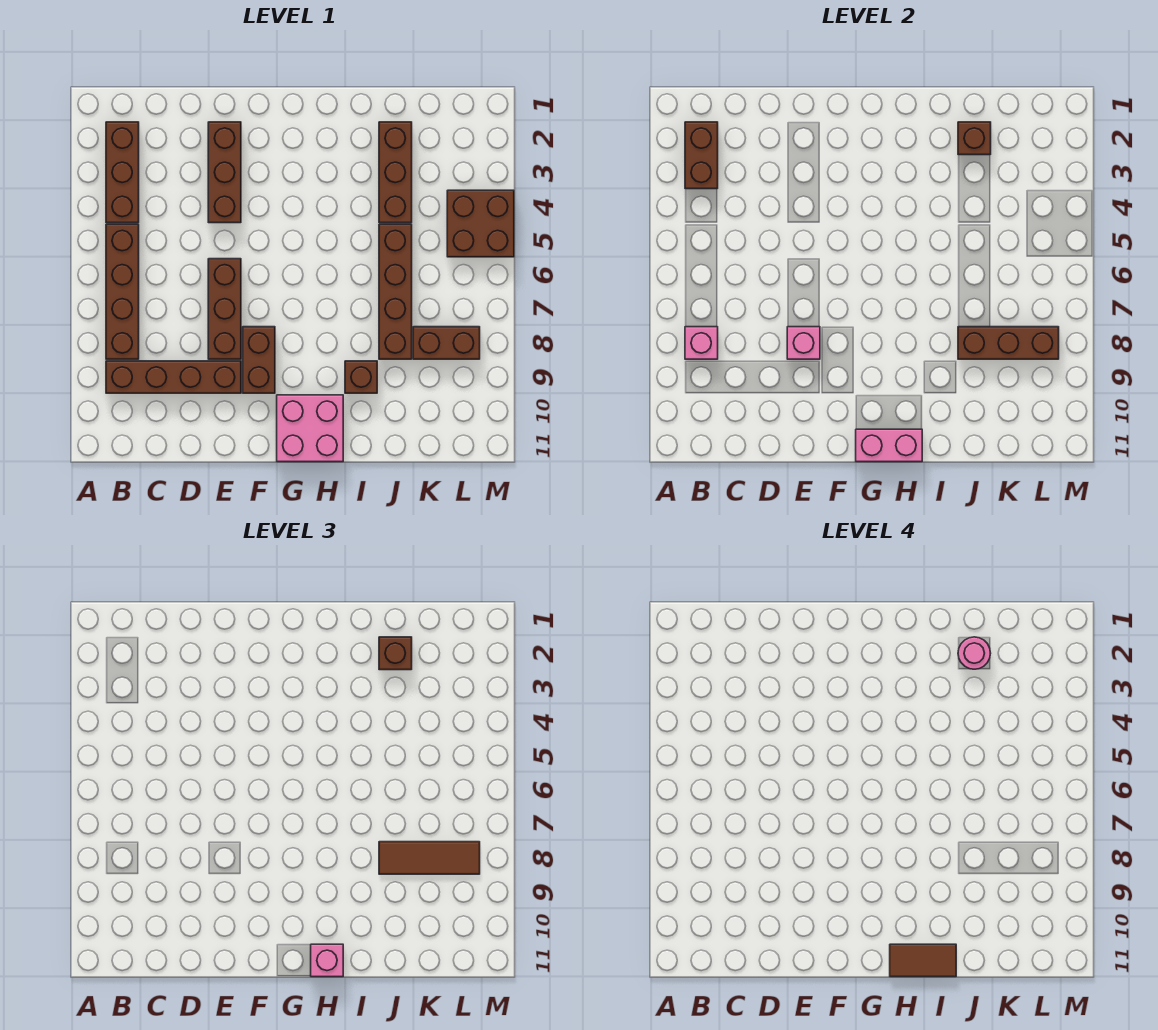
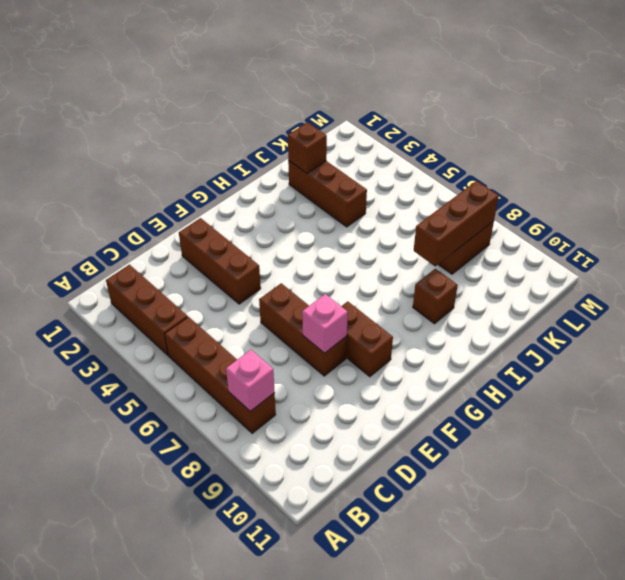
none -> brown brick B9:E9 level 1
none -> pink brick G10:H11 level 1
none -> brown brick J5:J8 level 1

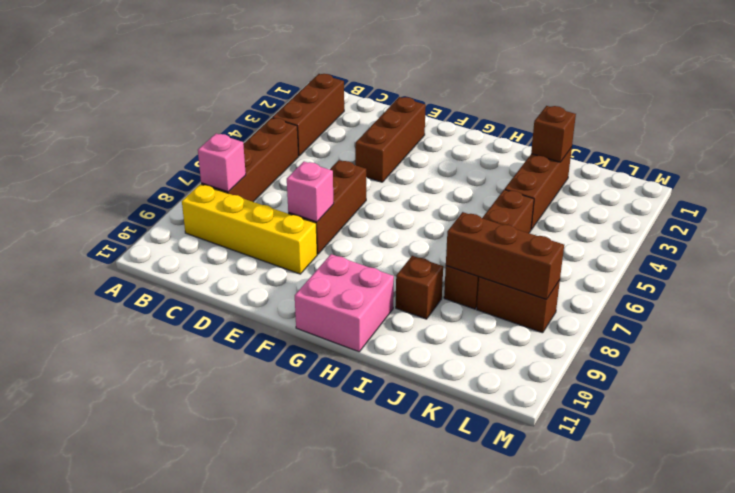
yellow brick B9:E9 level 1 -> brown brick B9:E9 level 1
none -> brown brick F8:F9 level 1
none -> brown brick L4:M5 level 1
none -> brown brick B2:B3 level 2

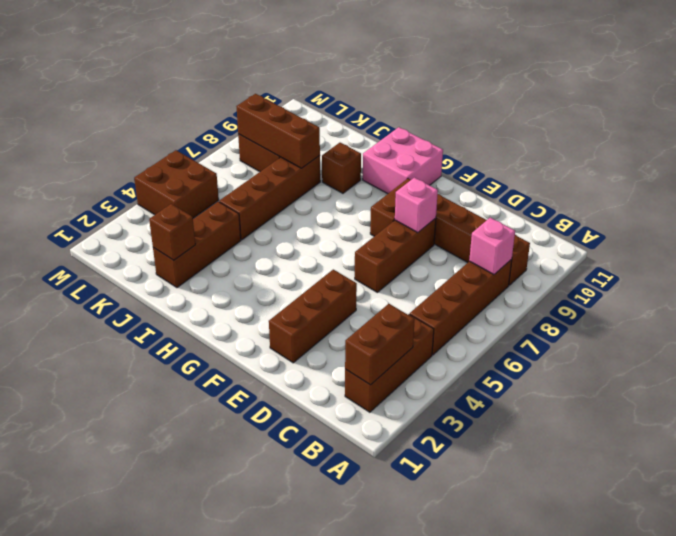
none -> pink brick G11:H11 level 2
none -> pink brick H11 level 3
none -> brown brick J2 level 3

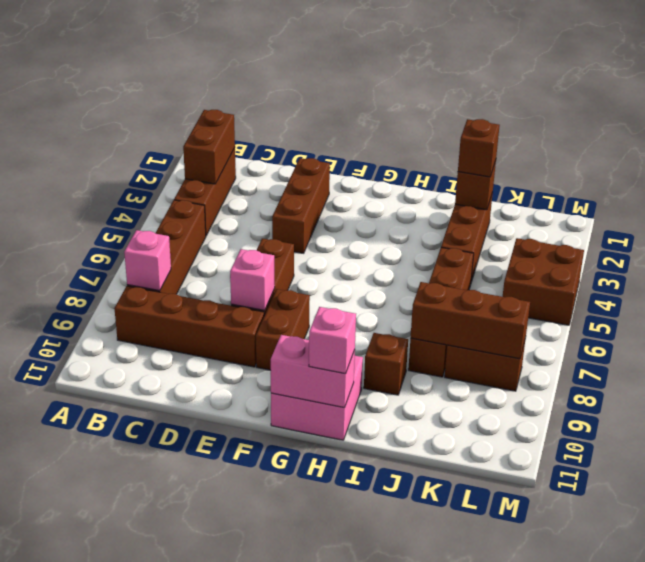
none -> brown tile J8:L8 level 3
none -> brown tile H11:I11 level 4
none -> pink round brick J2 level 4

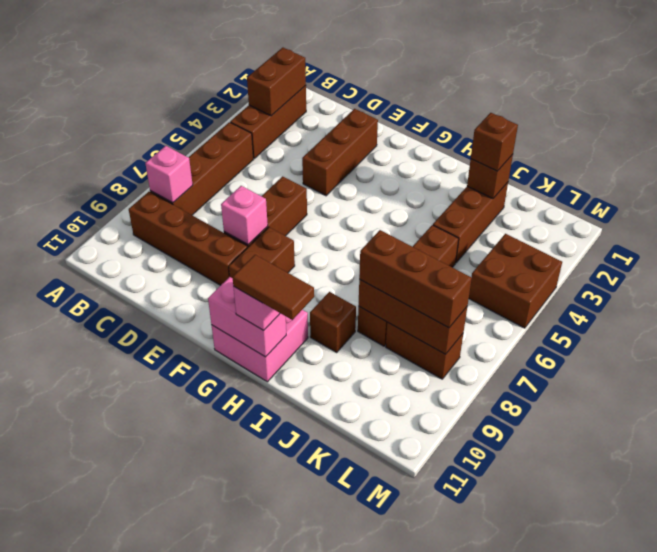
brown brick J8:L8 level 3 -> brown tile J8:L8 level 3
none -> pink round brick J2 level 4

